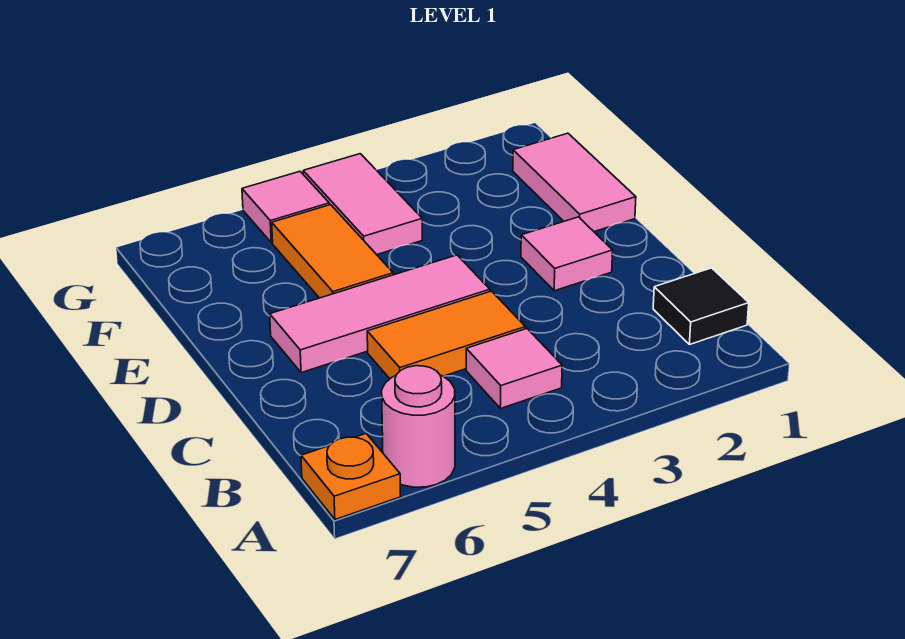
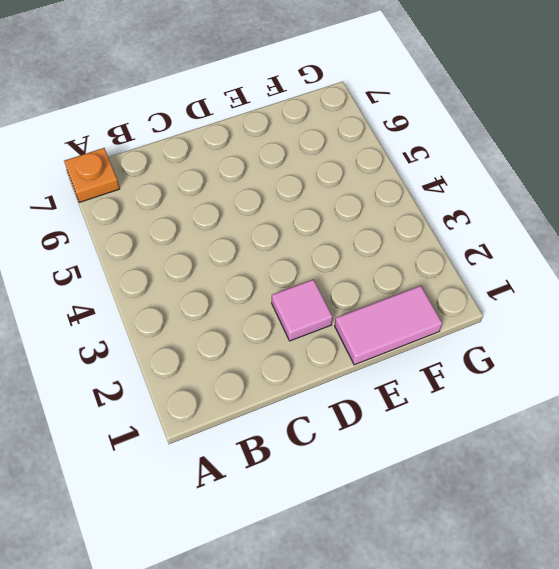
none -> pink round brick A6 level 1
none -> black tile B1 level 1

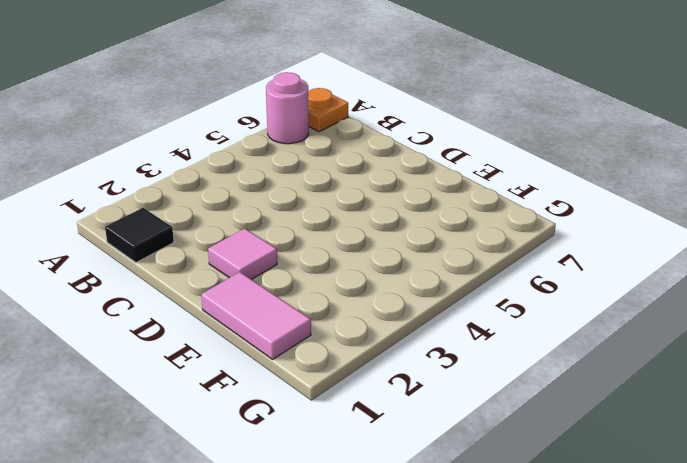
none -> pink tile B4 level 1
none -> orange tile C4:C5 level 1

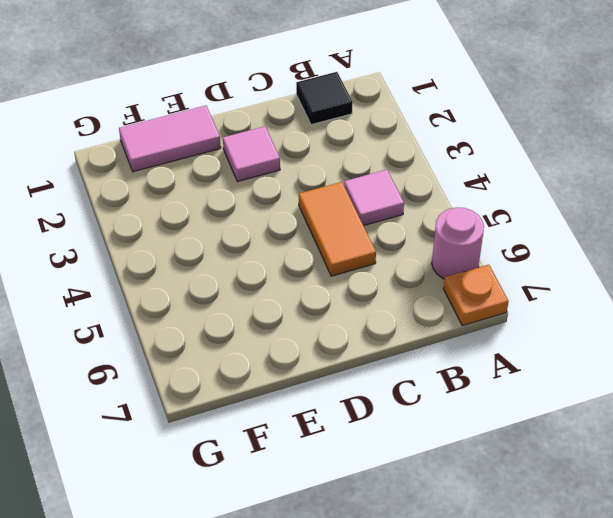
none -> pink tile D4:D6 level 1
none -> orange tile E5:F5 level 1

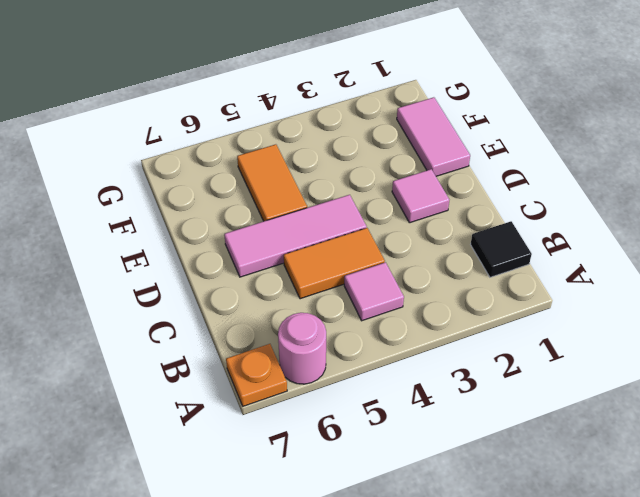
none -> pink tile F4:G4 level 1
none -> pink tile G5 level 1

